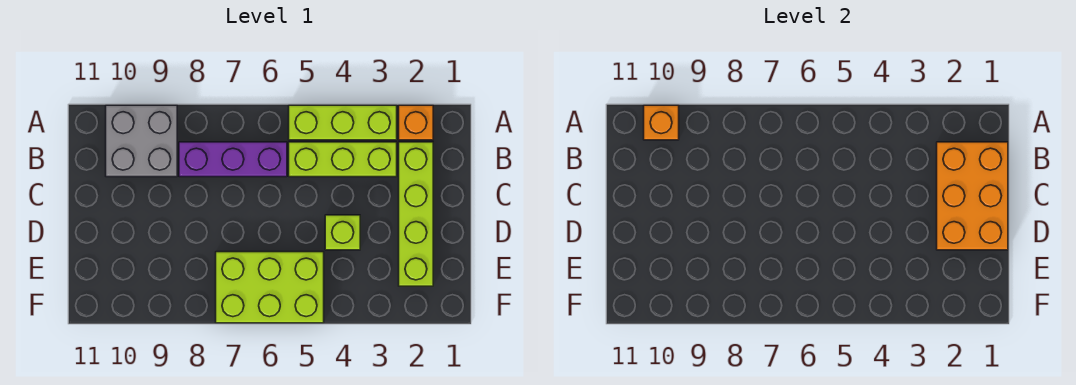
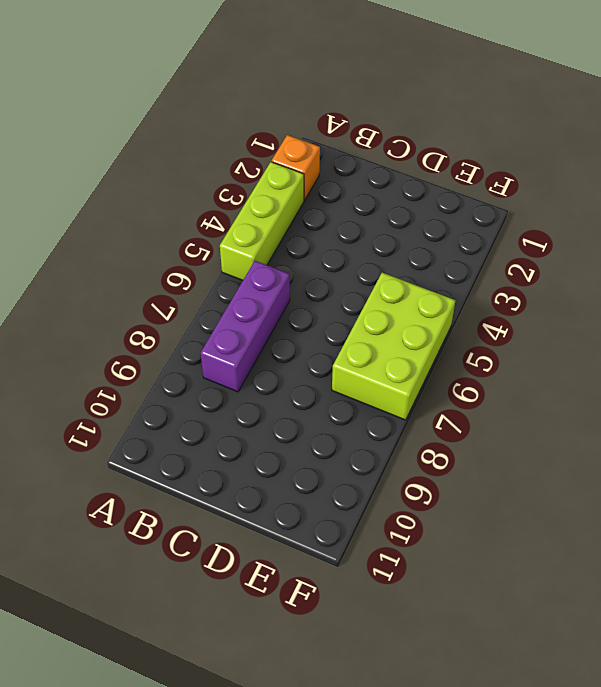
none -> grey brick A9:B10 level 1
none -> lime brick B2:E2 level 1

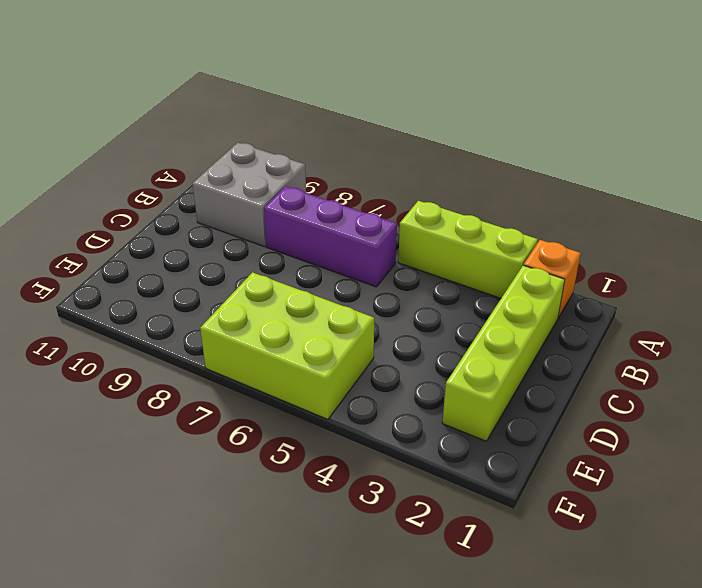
none -> lime brick B3:B5 level 1
none -> lime brick D4 level 1

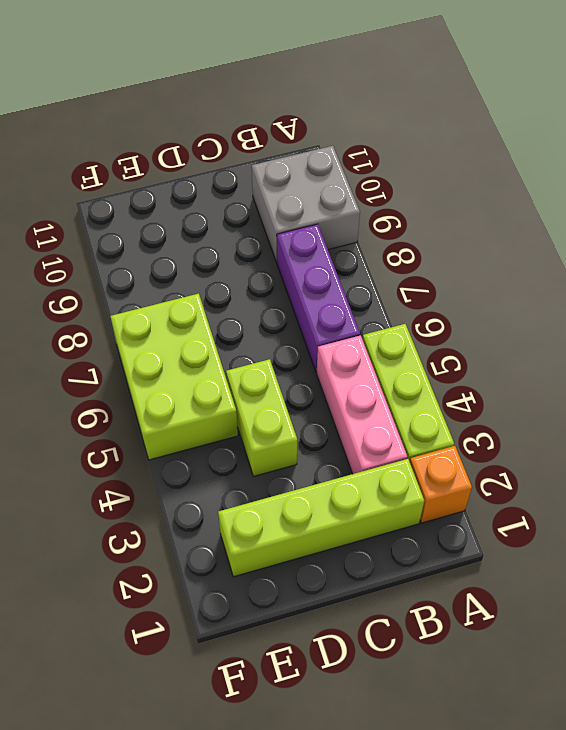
pink brick B3:B5 level 1 -> lime brick B3:B5 level 1
lime brick D4:D5 level 1 -> lime brick D4 level 1
none -> orange brick A10 level 2
none -> orange brick B1:D2 level 2

